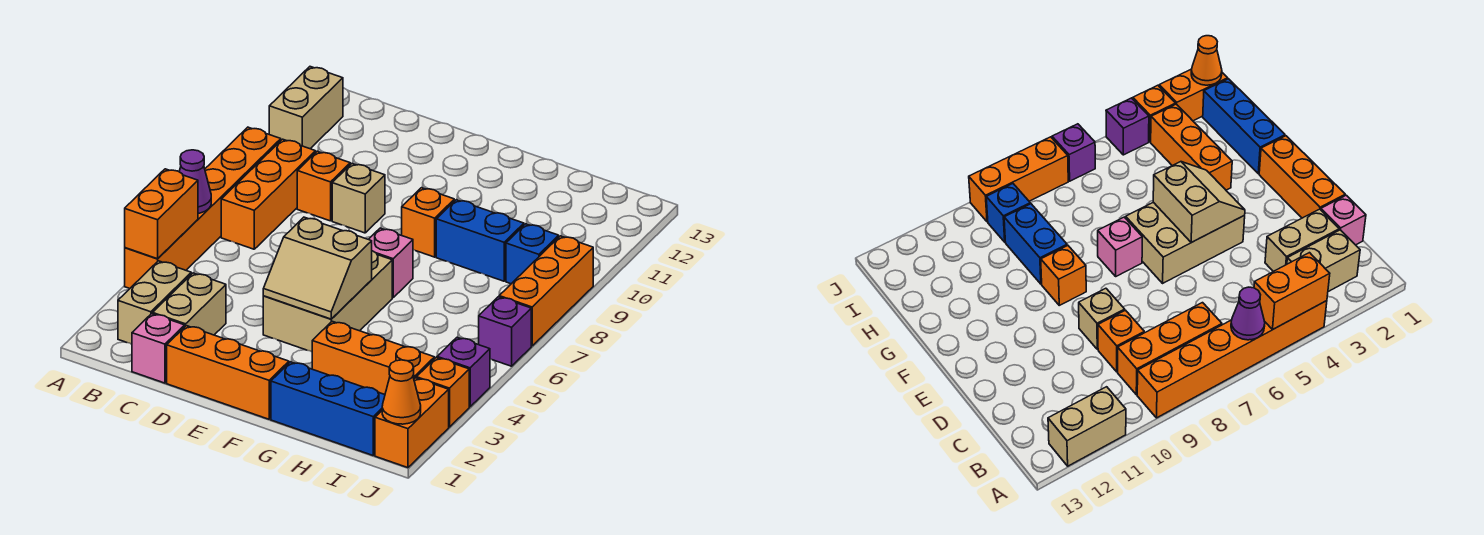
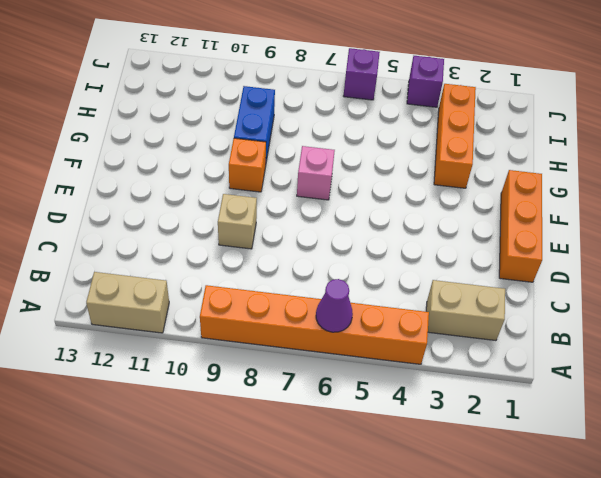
none -> orange brick B7:B9 level 1
none -> pink brick C1 level 1
none -> tan brick C2:C3 level 1

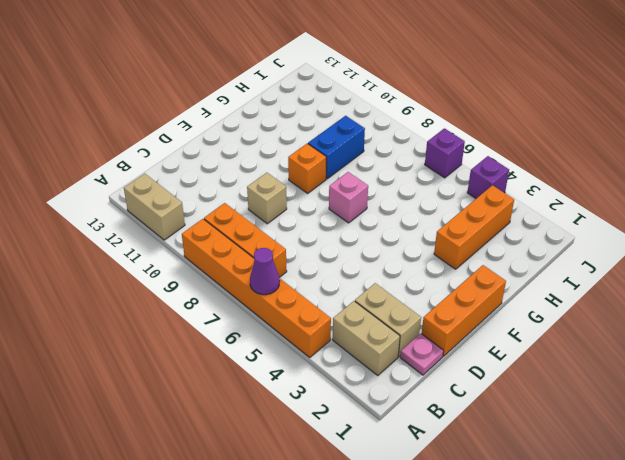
pink plate C1 level 1 -> pink brick C1 level 1
none -> orange brick C9 level 1
none -> tan brick E4:F6 level 1
none -> blue brick G1:I1 level 1

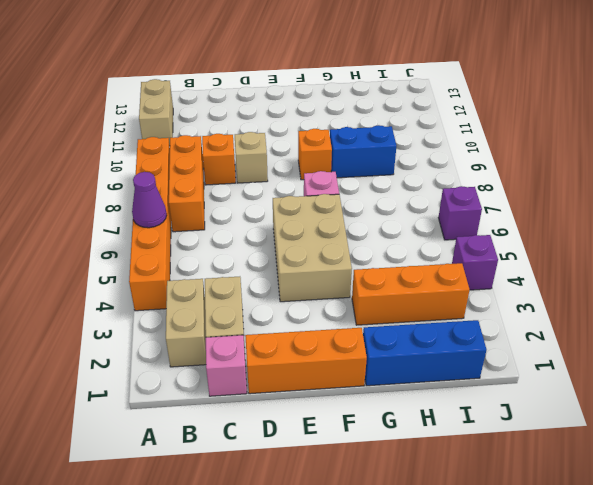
none -> blue brick I9 level 1
none -> orange brick J1:J2 level 1
none -> orange brick J3 level 1

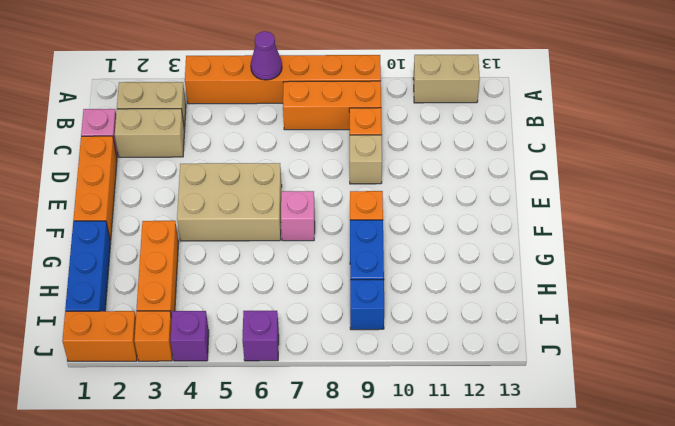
none -> orange brick J7:J9 level 1
none -> orange brick A4:A5 level 2
none -> tan slope E4:F5 level 2 top 5

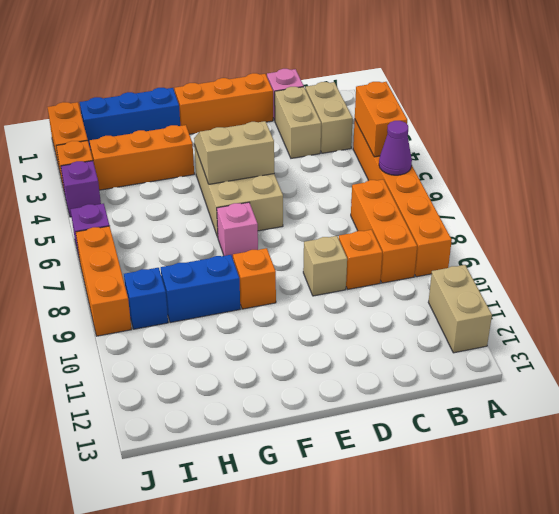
none -> orange cone J1 level 2

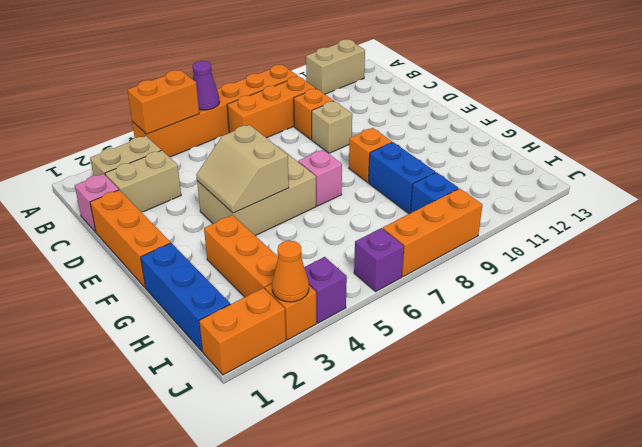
orange cone J3 level 2 -> orange cone J1 level 2

